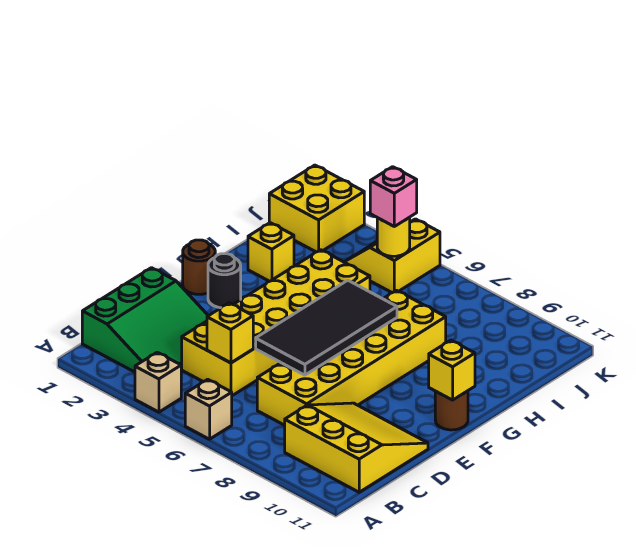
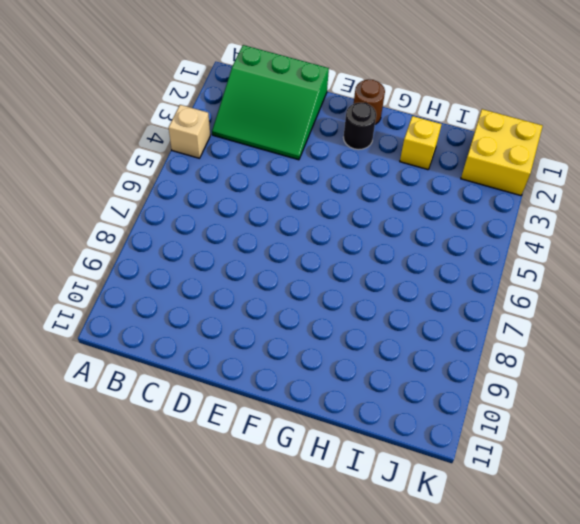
none -> tan brick A6 level 1
none -> yellow slope B9:D11 level 1 top B
none -> yellow brick C4:H5 level 1

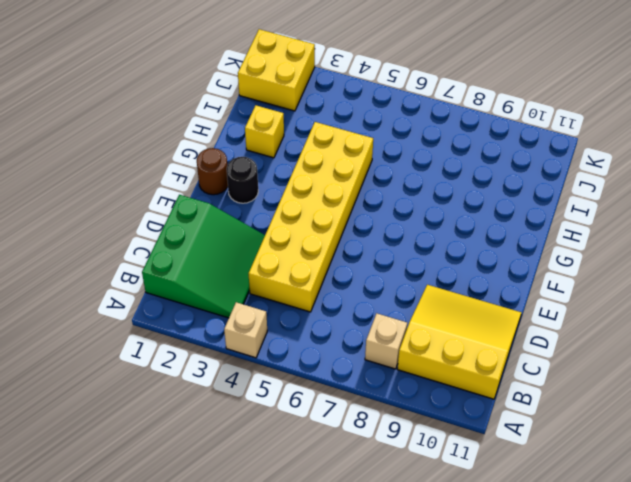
tan brick B8 level 1 -> tan brick A6 level 1
none -> yellow brick C7:H8 level 1
none -> brown round brick F11 level 1
none -> yellow slope J4:K5 level 1 top 5

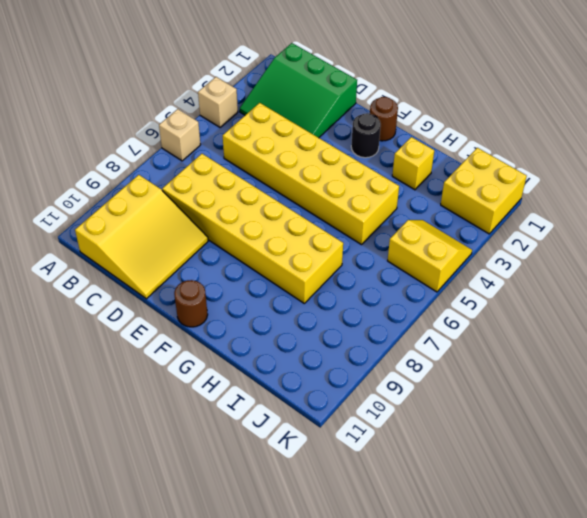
none -> yellow brick C5 level 2
none -> black tile D6:G7 level 2
none -> yellow brick F11 level 2

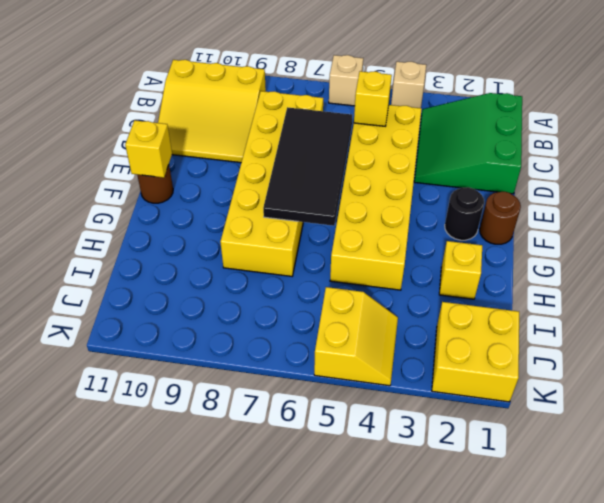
none -> yellow round brick J5 level 2
none -> pink brick J5 level 3

